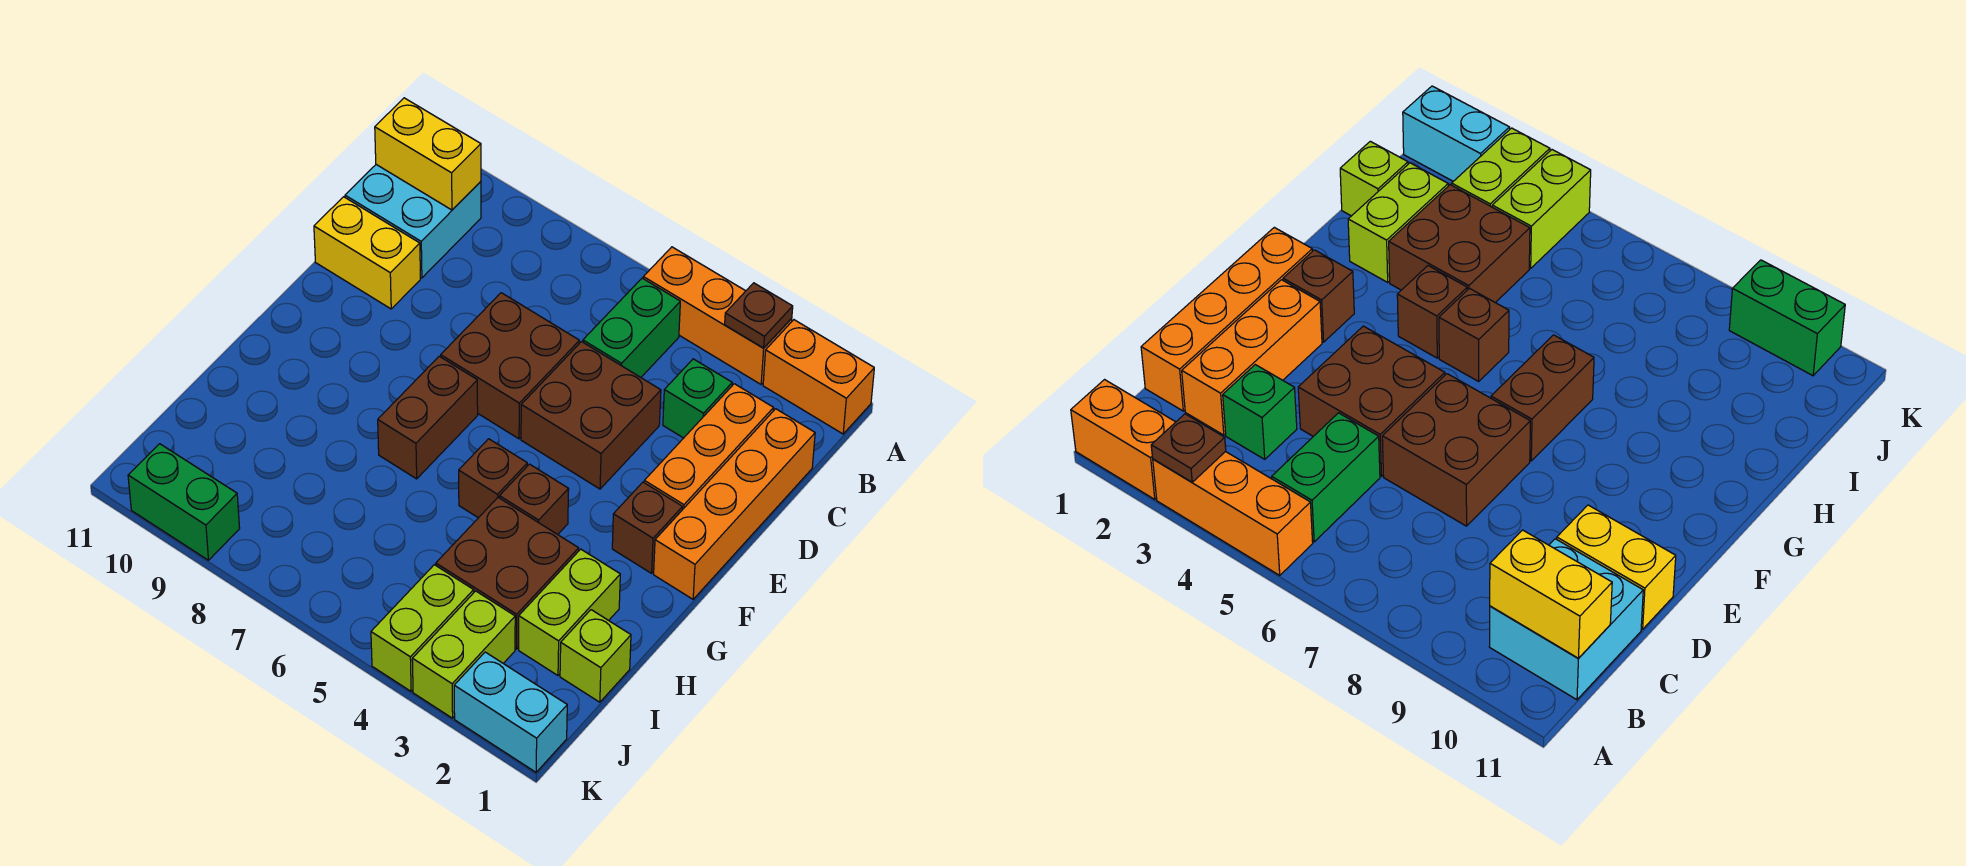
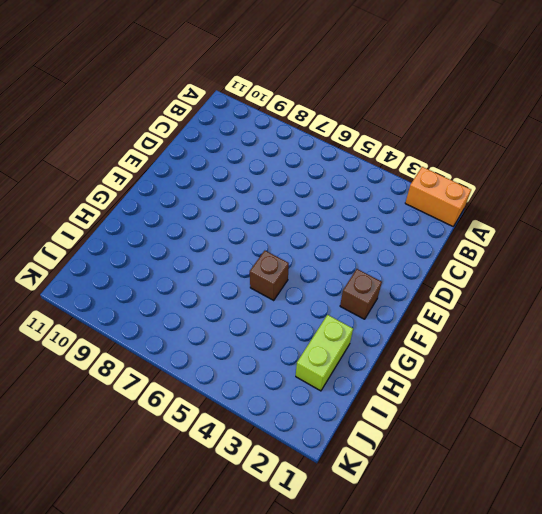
none -> orange brick A3:A5 level 1
none -> green brick B5:C5 level 1
none -> cyan brick B10:C11 level 1

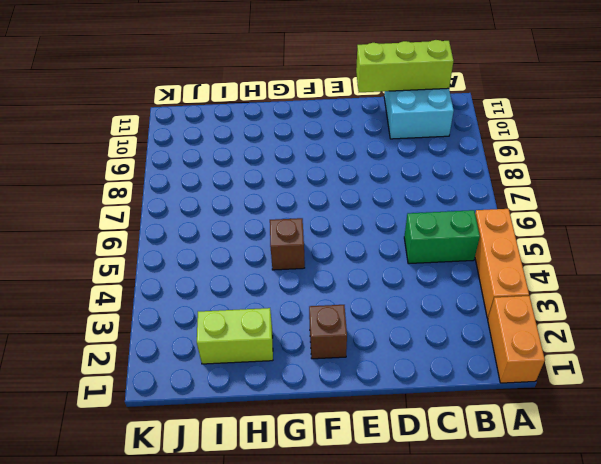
lime brick B11:D11 level 2 -> yellow brick B10:B11 level 2
none -> orange brick C1:F1 level 1
none -> orange brick C2:E2 level 1
none -> green brick C3 level 1

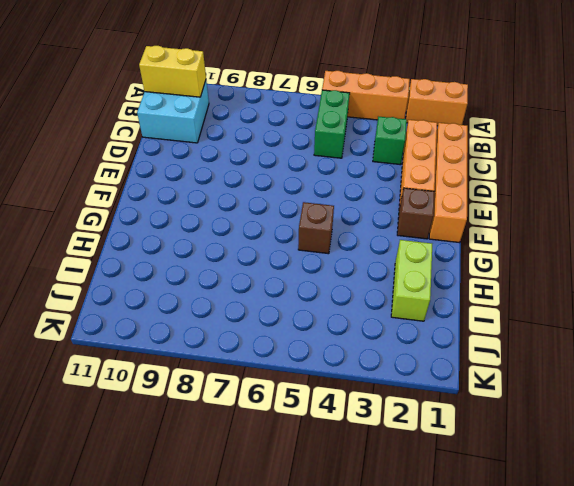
none -> brown brick D4:E5 level 1
none -> brown brick D6:E7 level 1
none -> yellow brick D10:D11 level 1

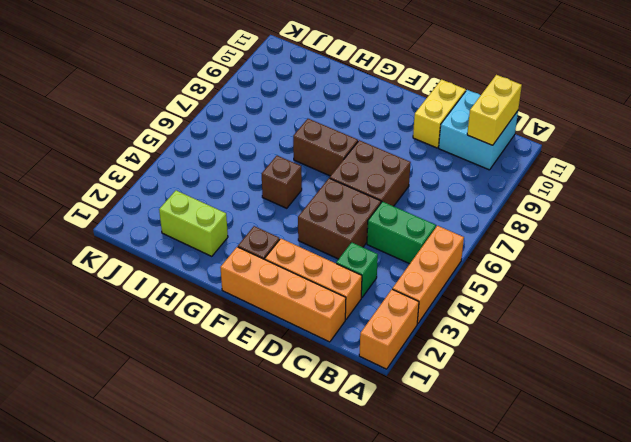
none -> brown brick G4 level 1
none -> brown brick H3:I4 level 1
none -> lime brick I1 level 1

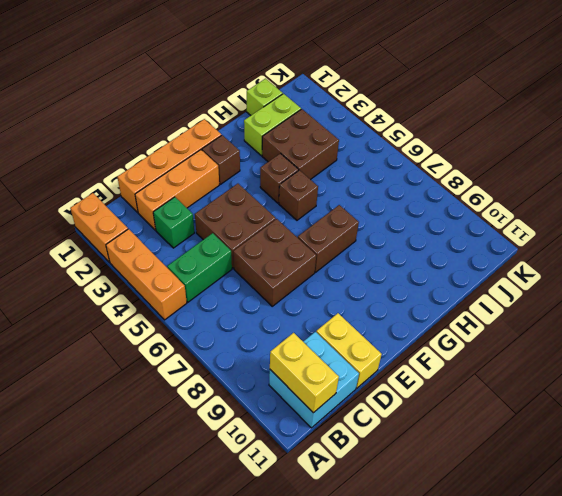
none -> lime brick J3:K3 level 1
none -> lime brick J4:K4 level 1
none -> cyan brick K1:K2 level 1

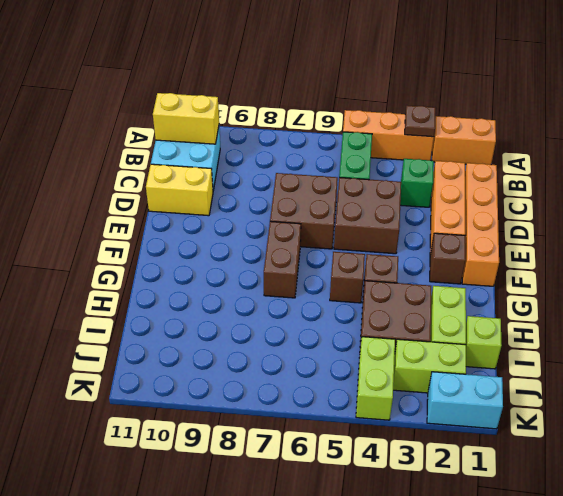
lime brick J2:J3 level 1 -> lime brick J3:K3 level 1
none -> green brick K9:K10 level 1

